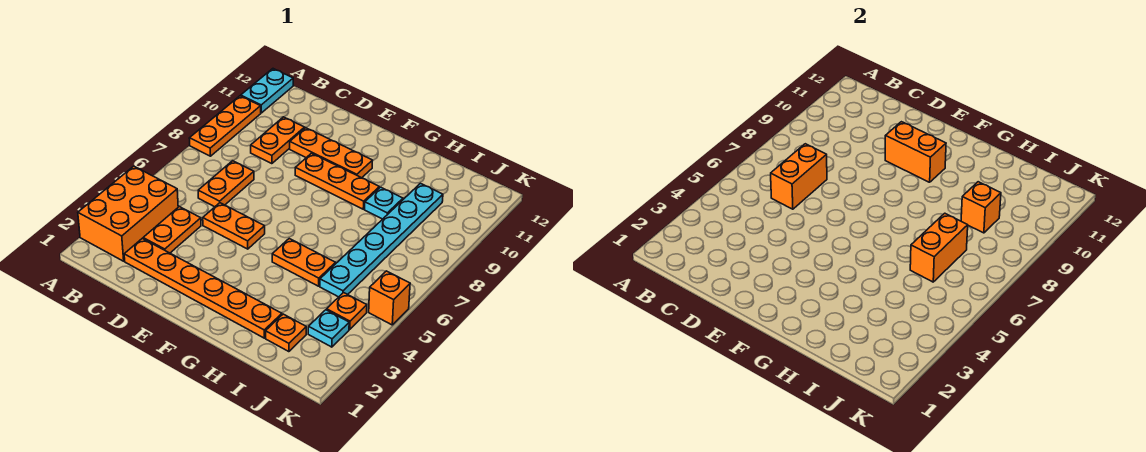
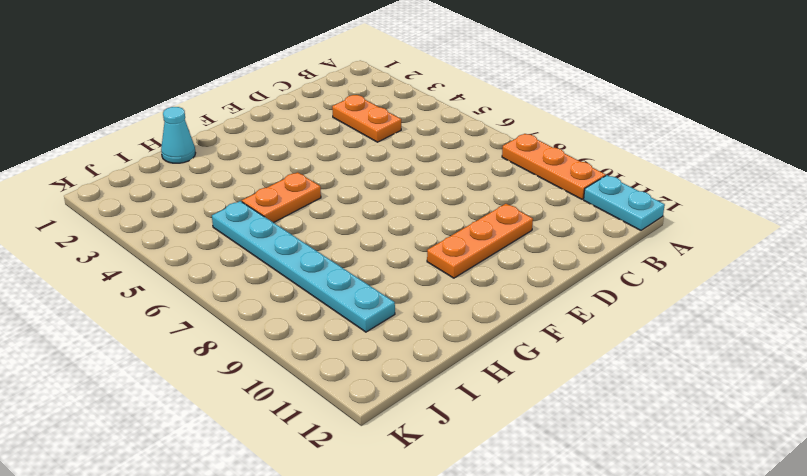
cyan cone H1 level 1 -> none
none -> orange brick A2:B4 level 1
none -> orange plate C2:H2 level 1
none -> orange plate C6:C7 level 1

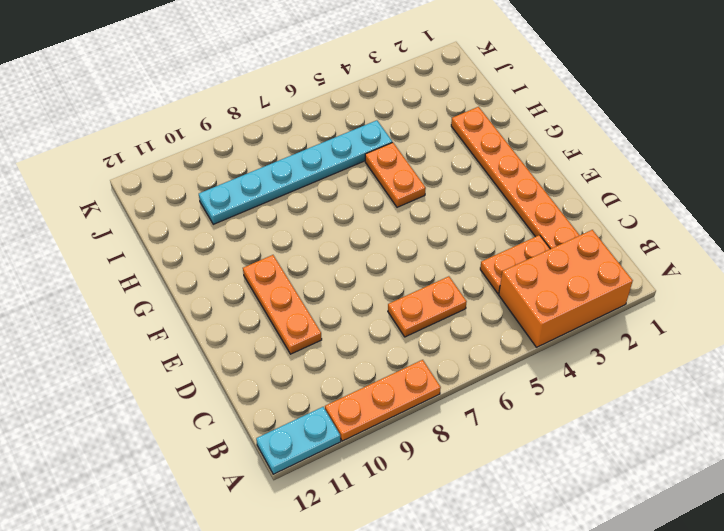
none -> orange plate C9:C10 level 1
none -> orange plate D5:E5 level 1
none -> orange plate E9:G9 level 1

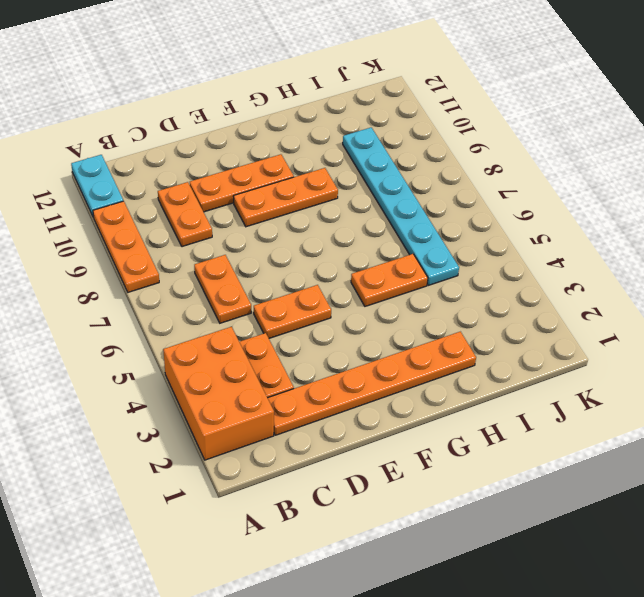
none -> cyan plate H9 level 1
none -> orange plate I2 level 1
none -> cyan plate J3 level 1

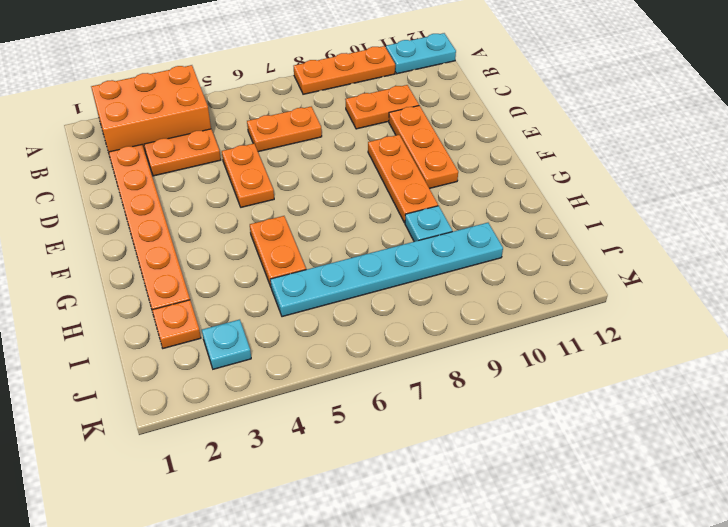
none -> orange plate J4 level 1
none -> orange brick K5 level 1
none -> orange brick C6:C7 level 2

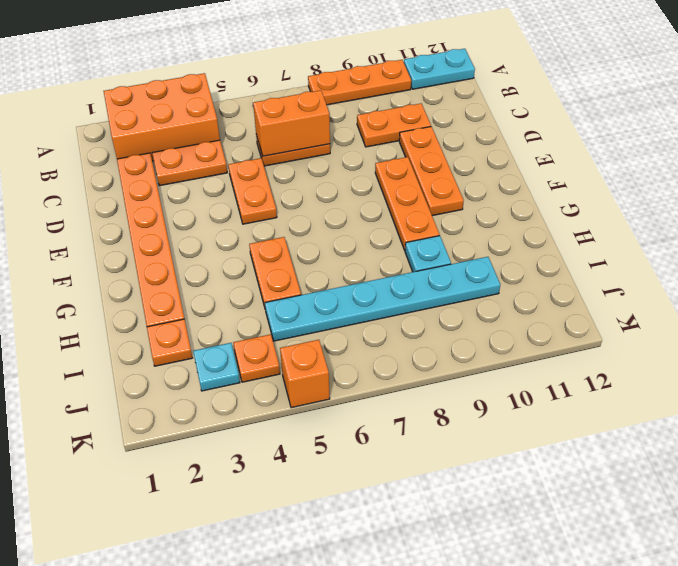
none -> orange brick E10:F10 level 2
none -> orange brick I6:I7 level 2
none -> orange brick I9 level 2

